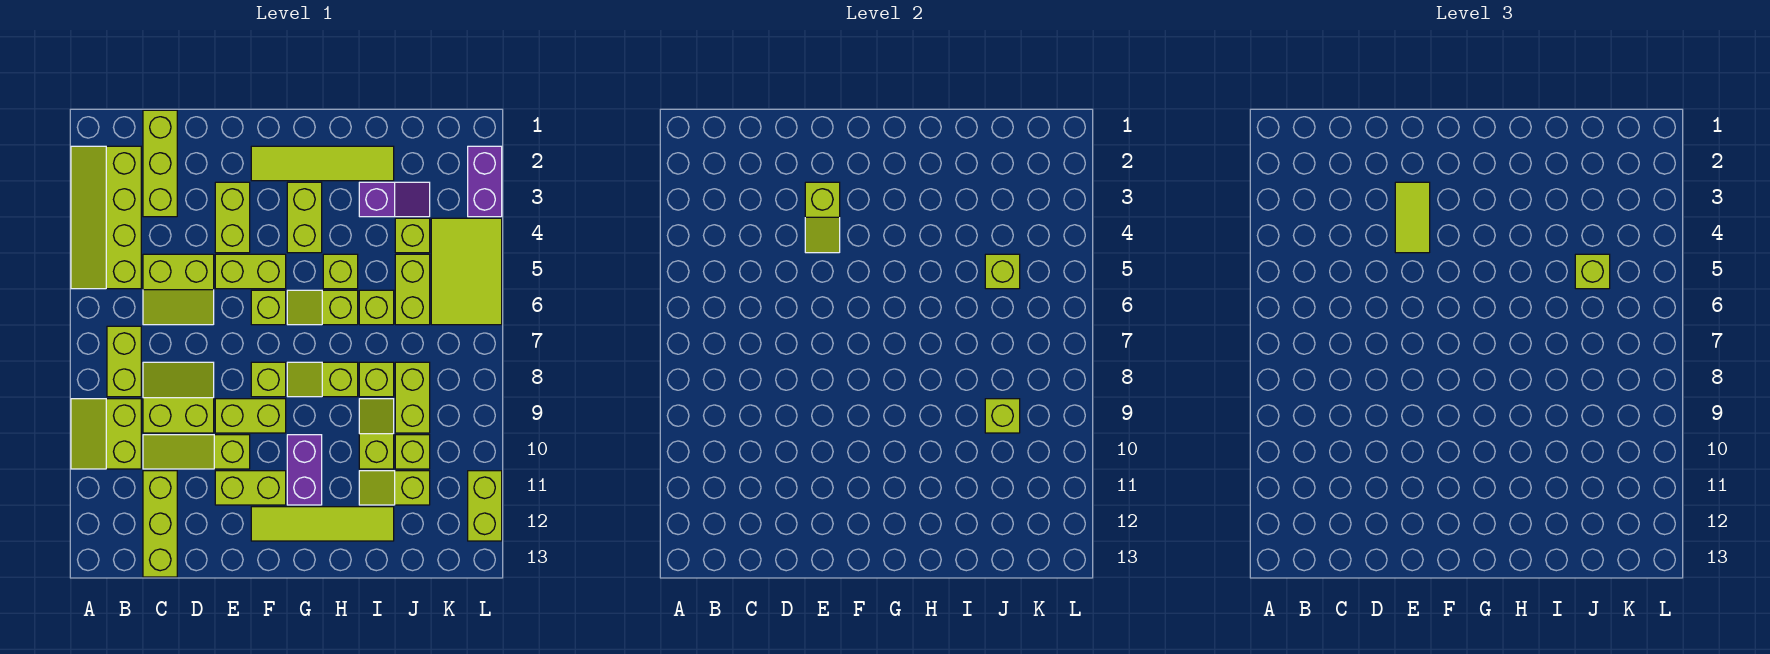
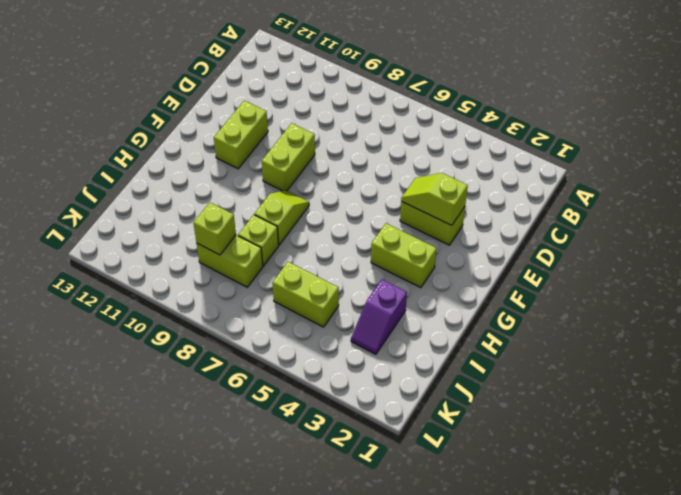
none -> lime slope A2:B5 level 1 top B
none -> lime slope A9:B10 level 1 top B
none -> lime brick B7:B8 level 1
none -> lime brick C1:C3 level 1

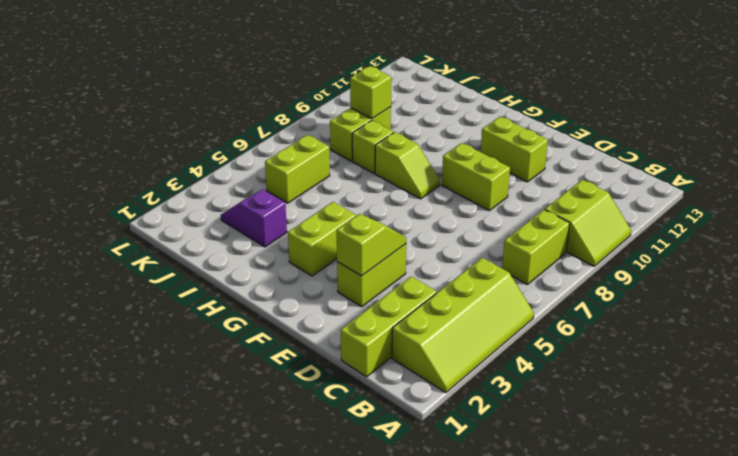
none -> lime slope C5:D6 level 1 top 5
none -> lime slope C8:D9 level 1 top 9
none -> lime slope C10:E10 level 1 top E
none -> lime brick C11:C13 level 1

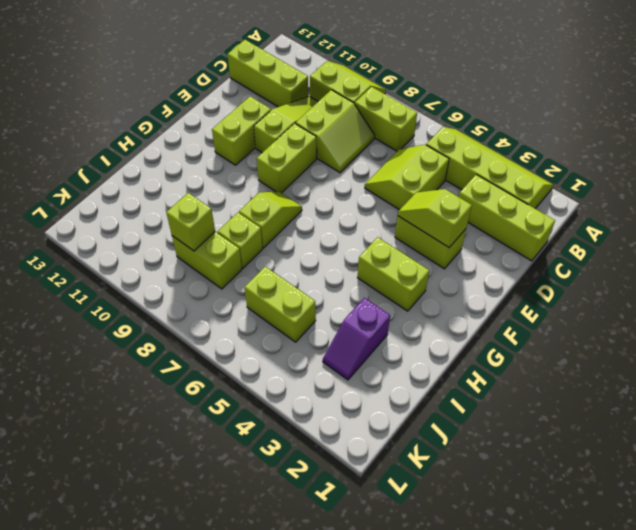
none -> lime brick E5:F5 level 1
none -> lime tile F2:I2 level 1
none -> lime brick F6 level 1
none -> lime brick F8 level 1

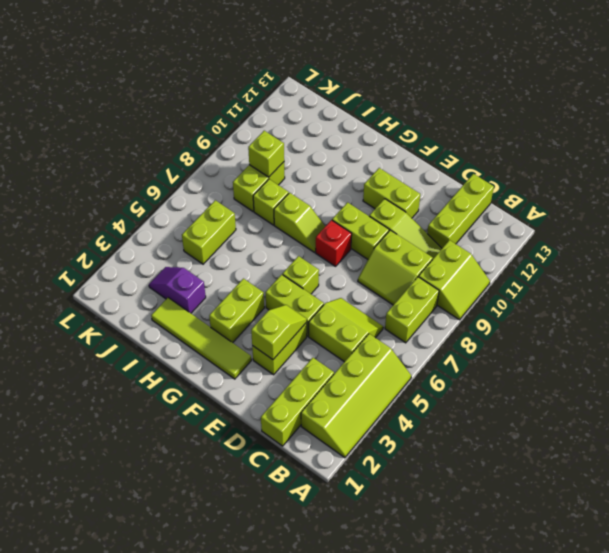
red brick F8 level 1 -> lime brick F8 level 1
none -> lime tile F12:I12 level 1
none -> lime slope G6:H6 level 1 top H
none -> purple brick G10:G11 level 1
none -> lime brick H5 level 1

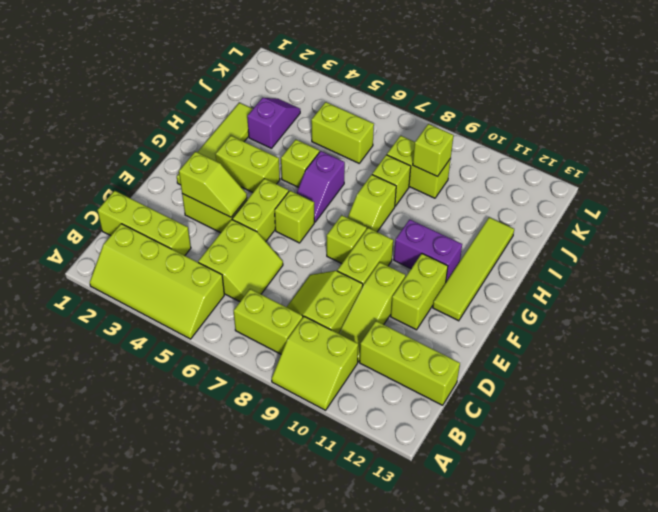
purple slope G6:H6 level 1 top H -> lime slope G6:H6 level 1 top H
none -> lime brick I6 level 1
none -> lime slope I9:I10 level 1 top 10
none -> lime slope I11:J11 level 1 top J
none -> lime brick J4 level 1

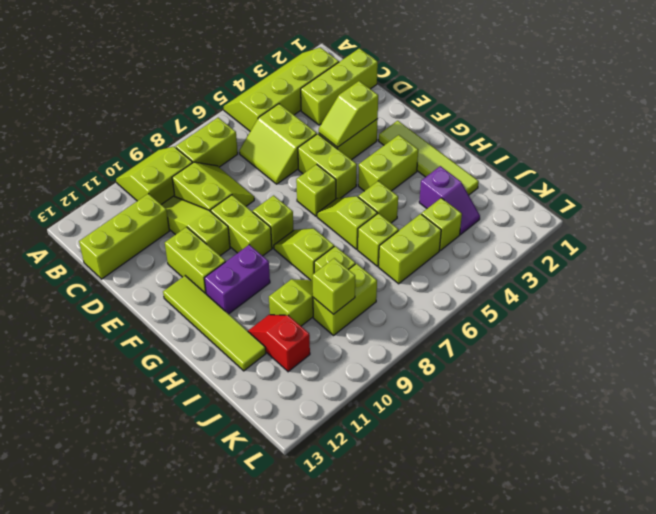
red slope I11:J11 level 1 top J -> lime slope I11:J11 level 1 top J
none -> lime brick J10 level 1
none -> lime tile K4:L6 level 1
none -> purple brick L2:L3 level 1
none -> lime brick L11:L12 level 1

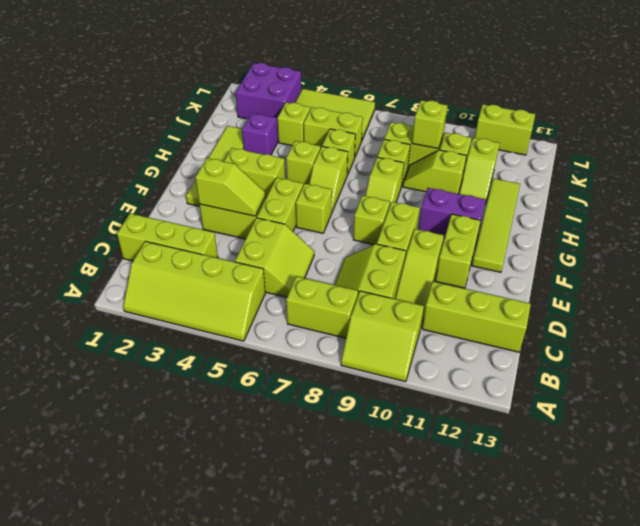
purple brick K2:L3 level 1 -> purple brick L2:L3 level 1
none -> lime brick J5 level 2
none -> lime tile E3:E4 level 3
none -> lime brick J5 level 3

